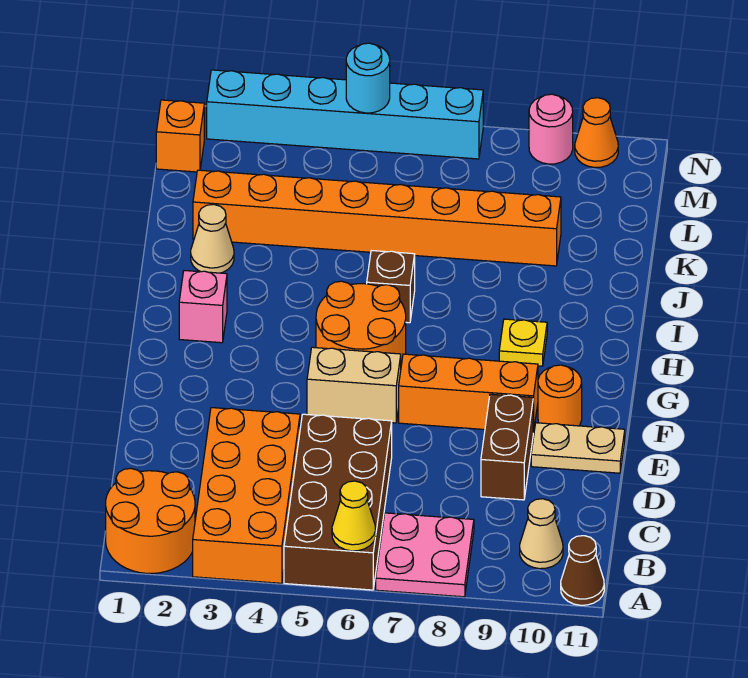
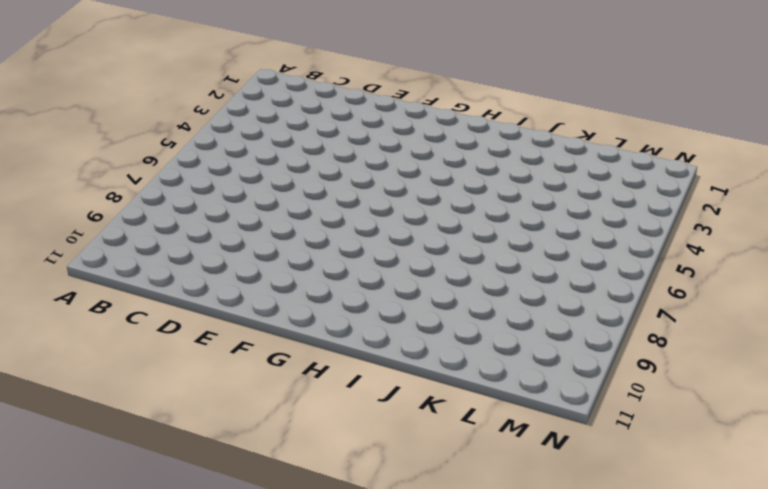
none -> orange round brick A1:B2 level 1
none -> orange brick A3:D4 level 1
none -> brown brick A5:D6 level 1

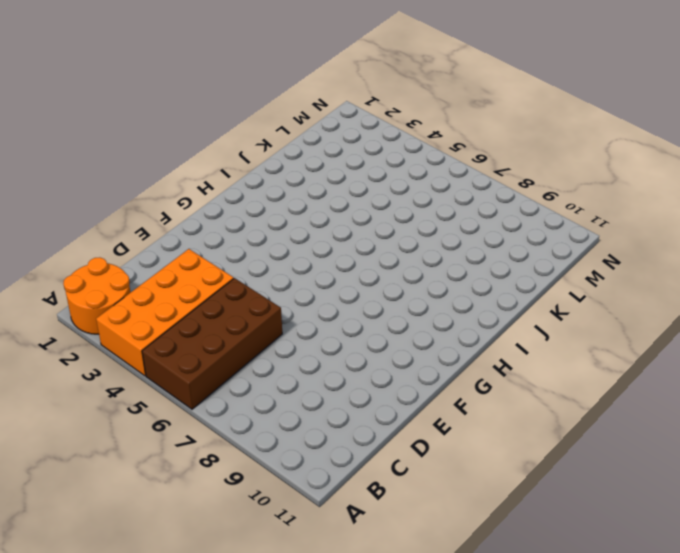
none -> pink plate A7:B8 level 1
none -> brown cone A11 level 1
none -> tan cone B10 level 1

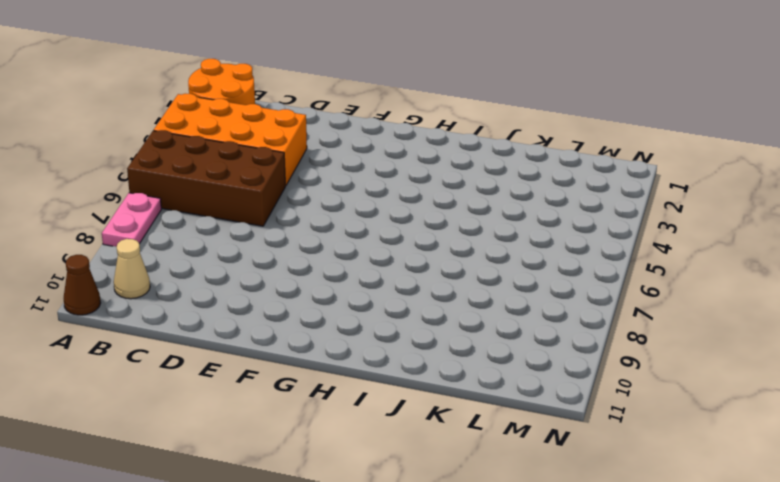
pink plate A7:A8 level 1 -> pink plate A7:B8 level 1
none -> brown brick D9:E9 level 1
none -> tan plate E10:E11 level 1
none -> tan brick F5:F6 level 1

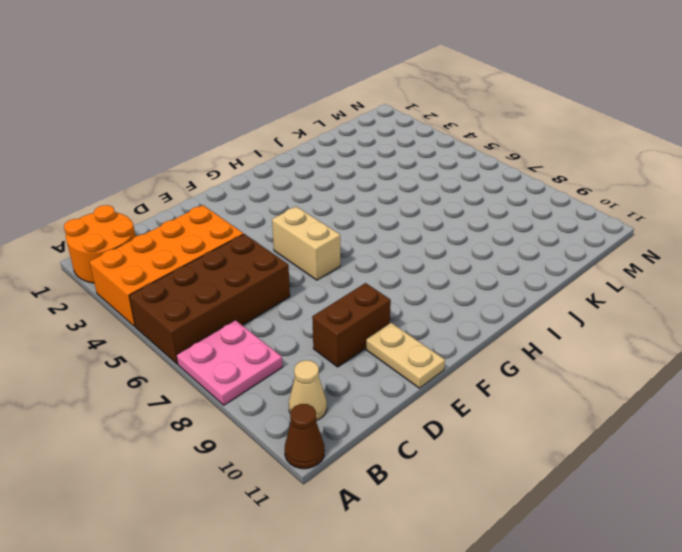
none -> orange brick F7:F9 level 1
none -> orange round brick F10 level 1
none -> orange round brick G5:H6 level 1

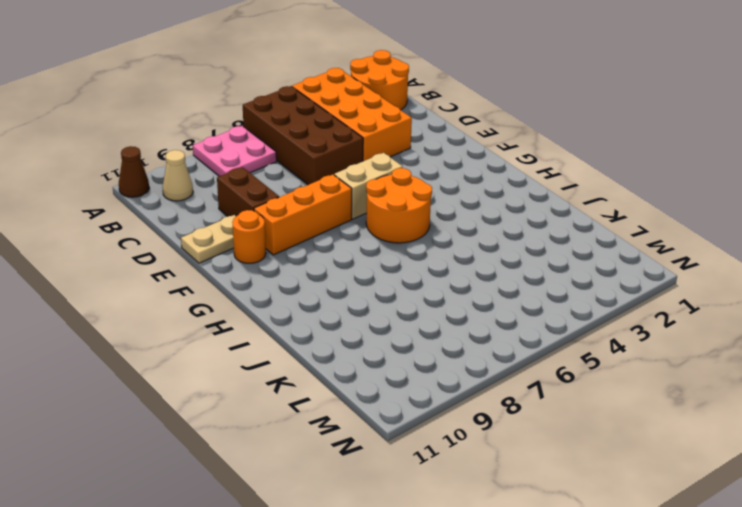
none -> pink brick H2 level 1
none -> yellow plate H9 level 1
none -> brown brick I6 level 1

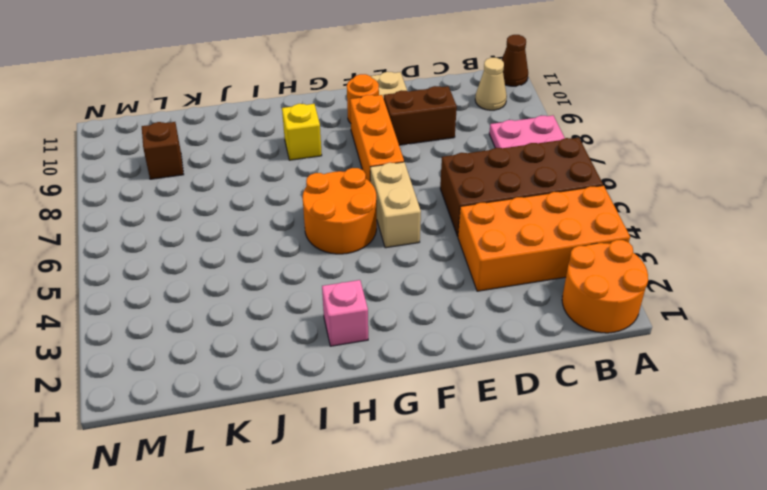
yellow brick H9 level 1 -> yellow plate H9 level 1
brown brick L9 level 1 -> brown brick I6 level 1
none -> tan cone J2 level 1
none -> orange brick K2:K9 level 1
none -> orange brick M1 level 1

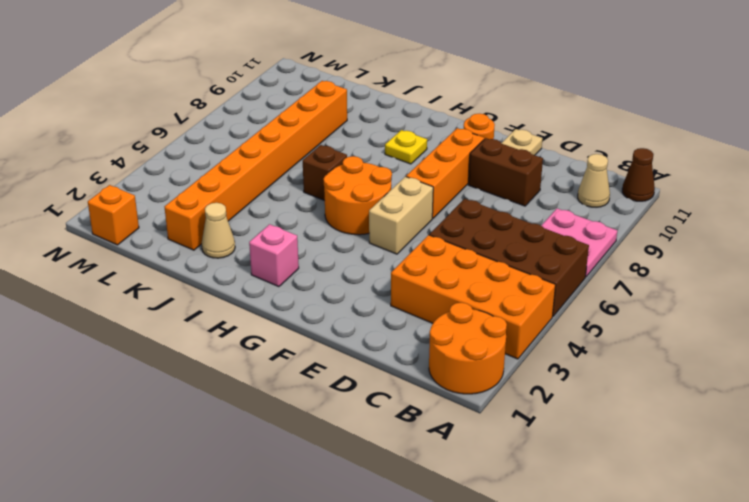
none -> cyan brick N2:N7 level 1
none -> pink round brick N9 level 1
none -> orange cone N10 level 1

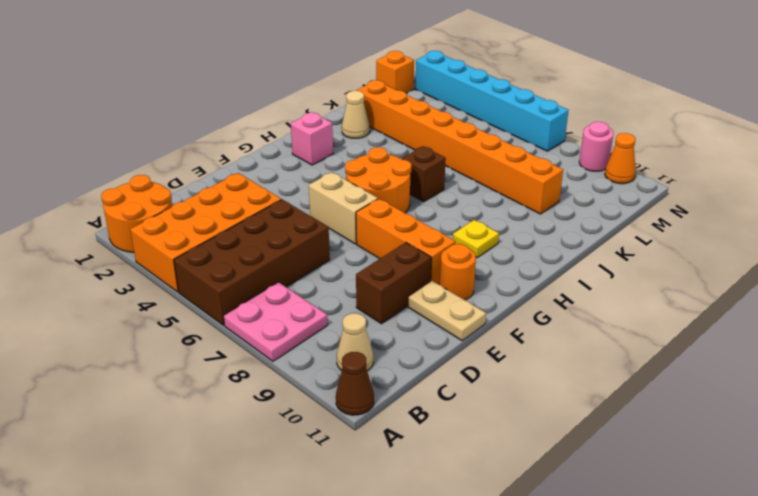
none -> yellow cone A6 level 2
none -> cyan round brick N5 level 2

